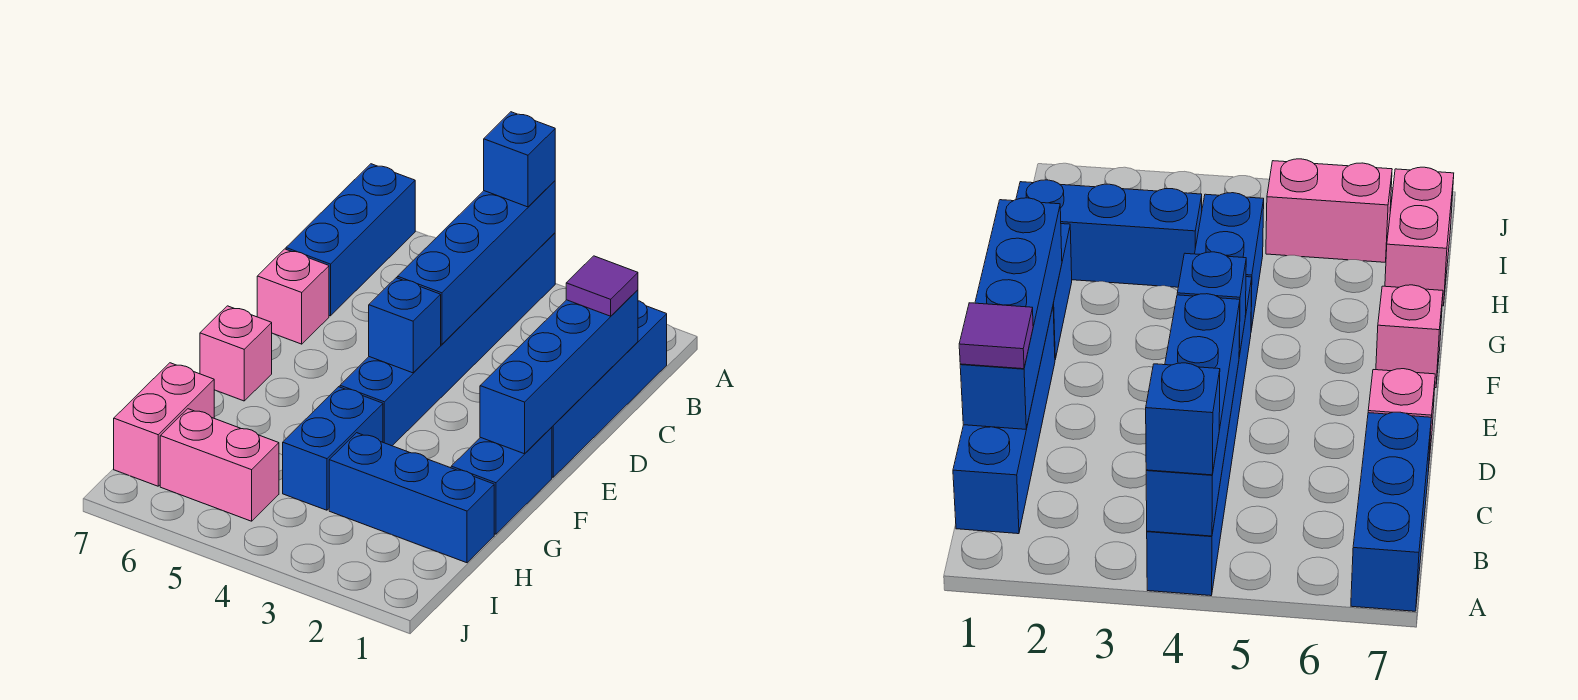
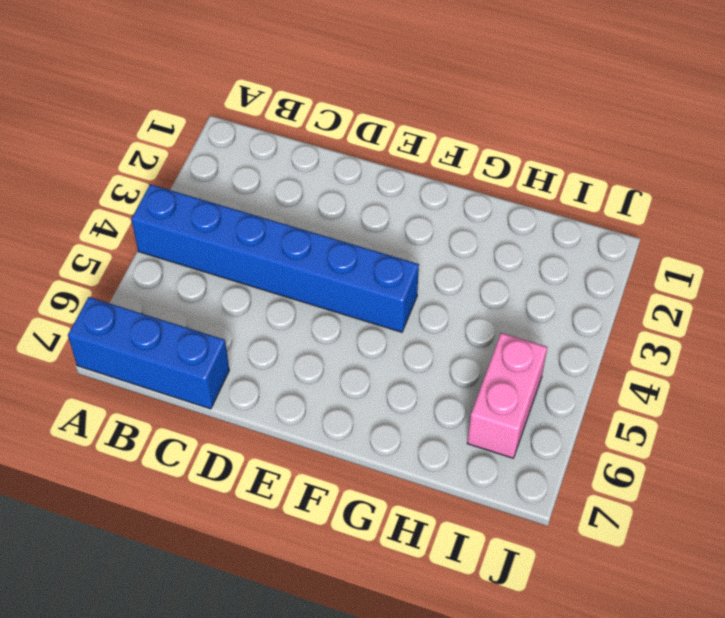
none -> blue brick B1:E1 level 1
none -> pink brick D7 level 1
none -> blue brick F1:G1 level 1

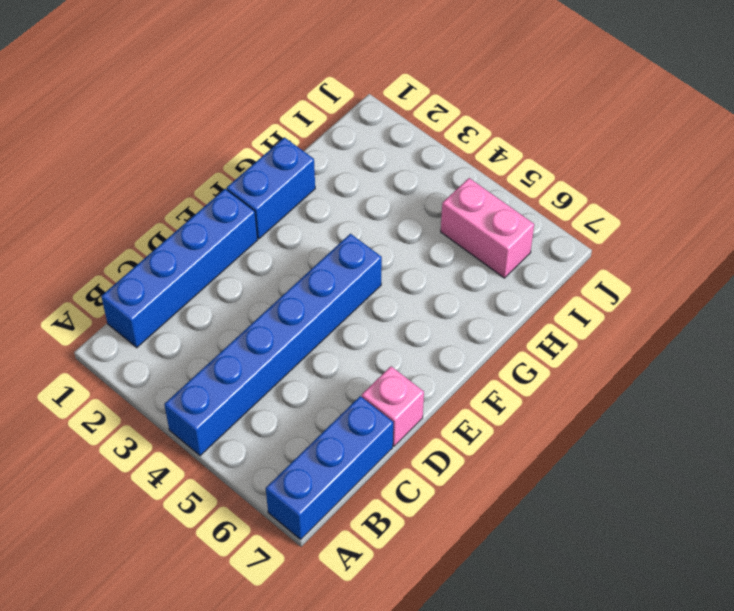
none -> pink brick F7 level 1
none -> blue brick G4:H4 level 1
none -> blue brick H1:H3 level 1

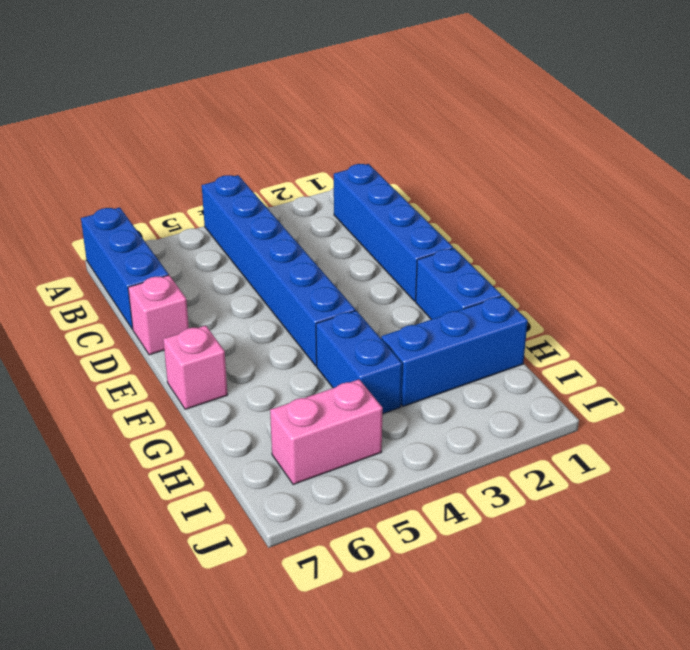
none -> pink brick H7:I7 level 1
none -> blue brick A4:D4 level 2
none -> blue brick C1:F1 level 2

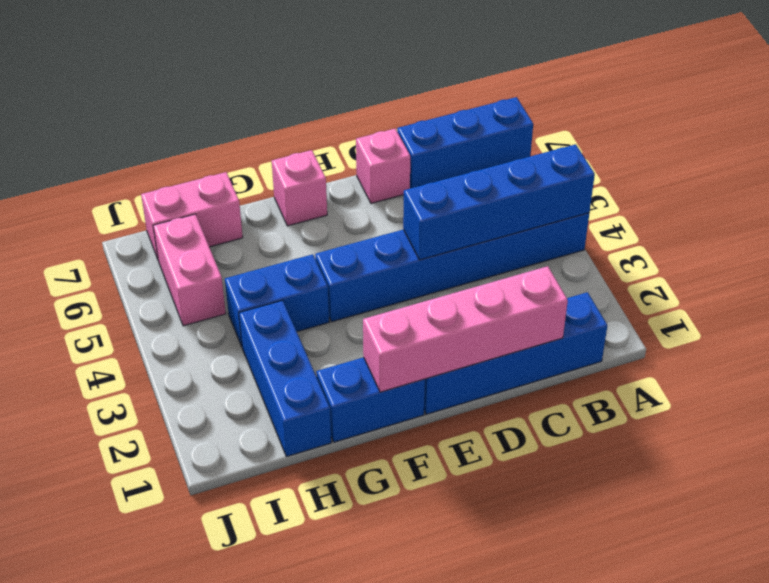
pink brick C1:F1 level 2 -> blue brick C1:F1 level 2
none -> blue brick E4 level 2
none -> blue brick A4 level 3
none -> purple tile C1 level 3

